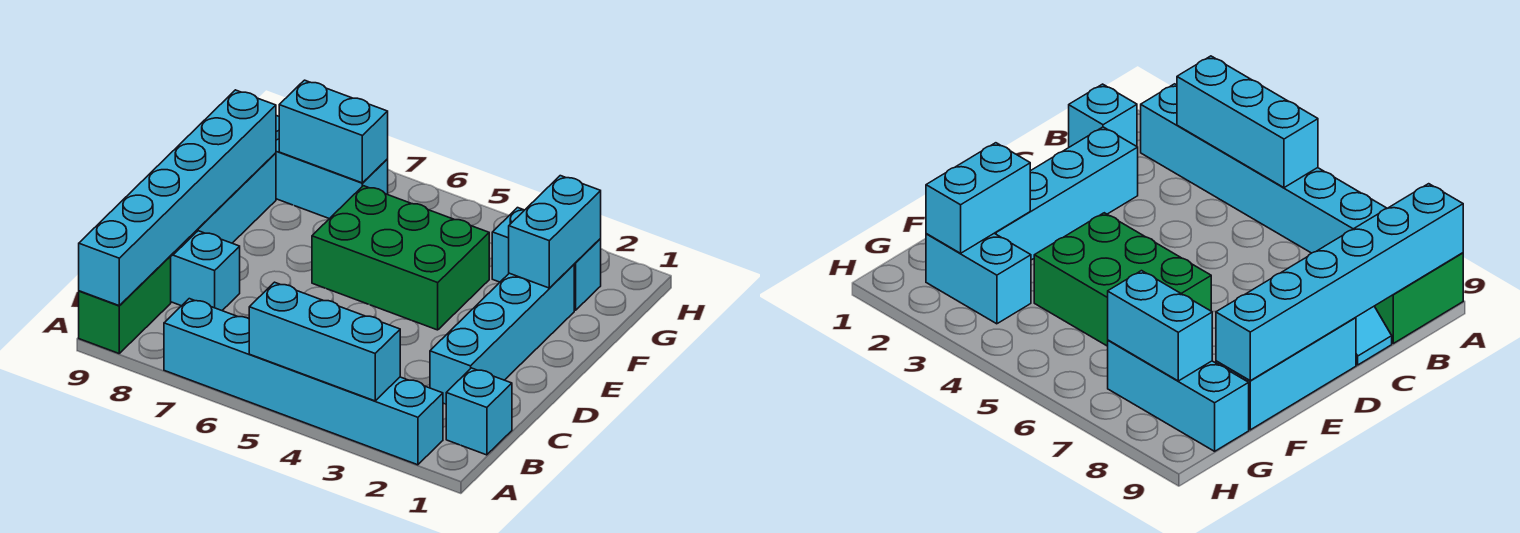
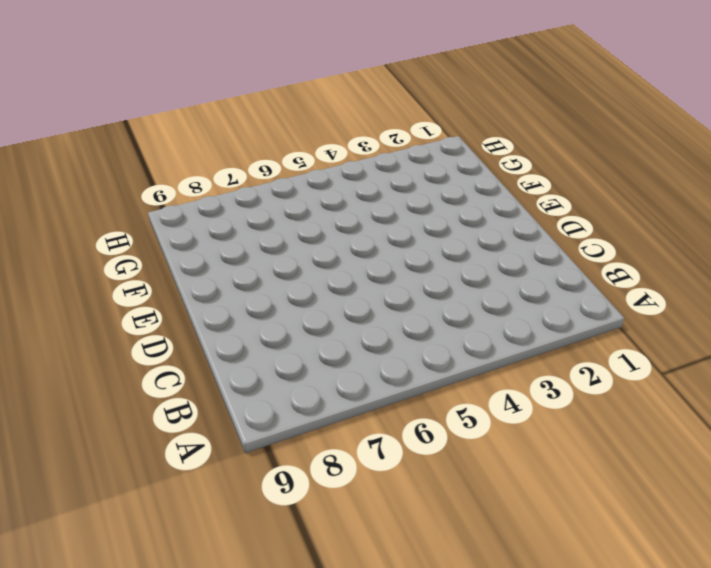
none -> cyan brick A2:A7 level 1
none -> green brick A9:B9 level 1
none -> cyan brick B1 level 1

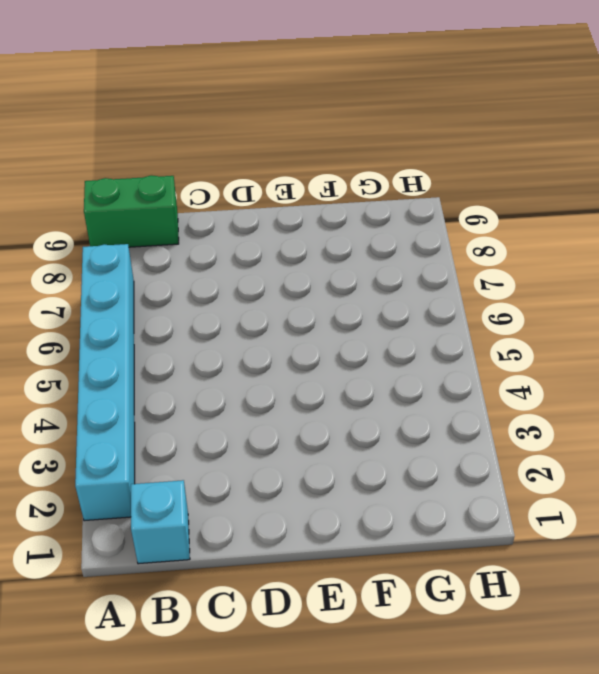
none -> cyan brick C2:F2 level 1
none -> cyan slope C8:C9 level 1 top 8
none -> cyan brick D9:F9 level 1

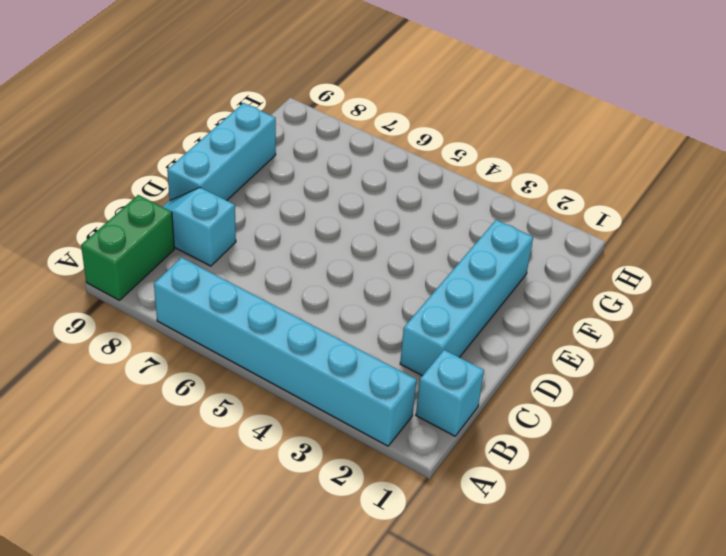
none -> green brick E4:F6 level 1
none -> cyan brick G2:G3 level 1
none -> cyan brick G7:G9 level 1

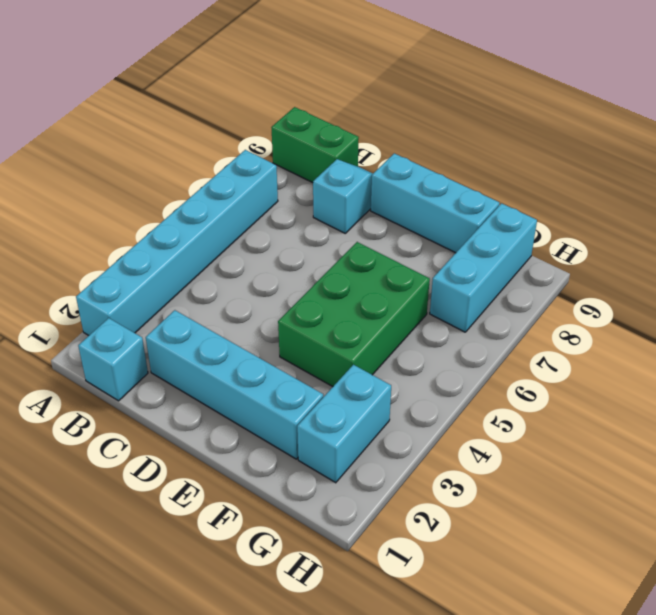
none -> cyan brick A3:A5 level 2
none -> cyan brick A9:F9 level 2
none -> cyan brick F2:G2 level 2

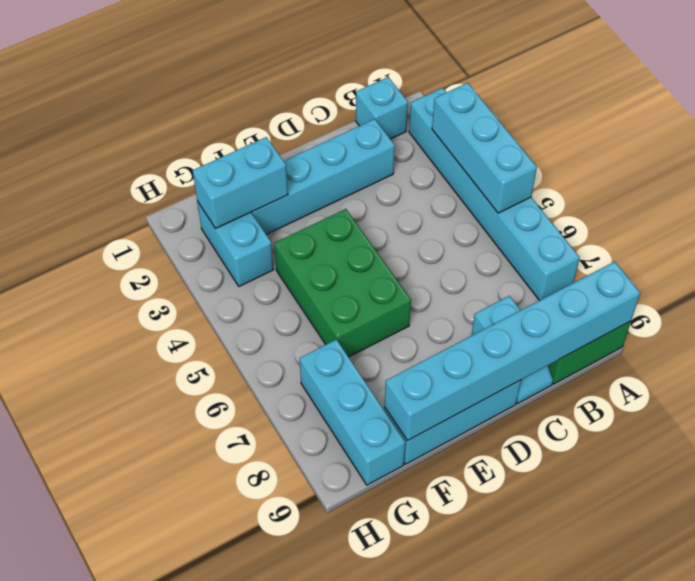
none -> cyan brick G7:G8 level 2

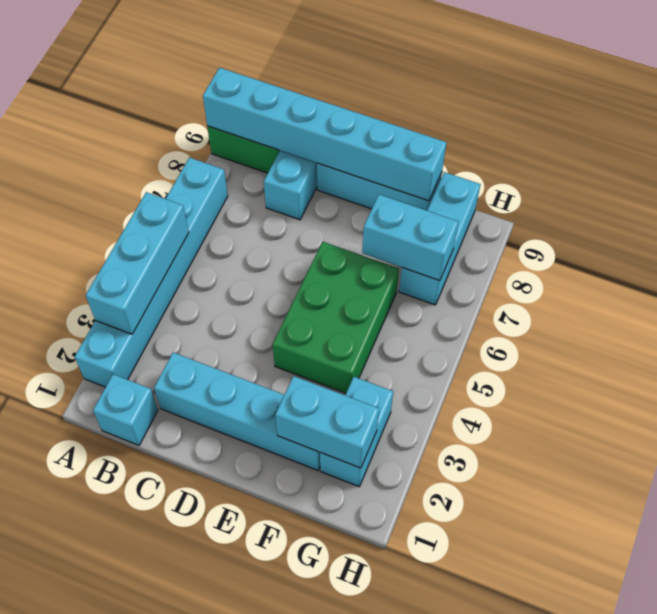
cyan brick F7:G7 level 2 -> cyan brick G7:G8 level 2

